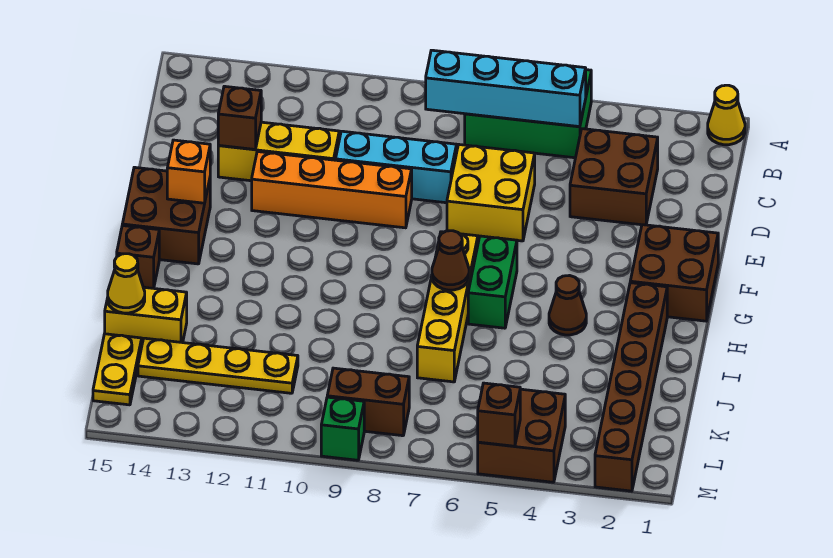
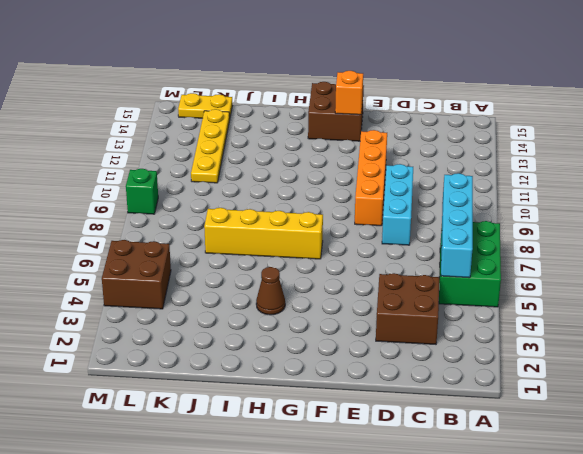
none -> yellow cone A1 level 1
none -> yellow brick D6:E7 level 1
none -> yellow brick D11:D13 level 1

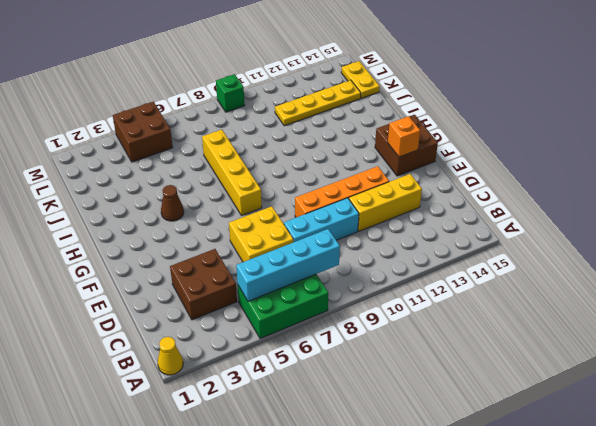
none -> brown brick F1:G2 level 1
none -> green brick G6:H6 level 1
none -> brown brick H2:M2 level 1

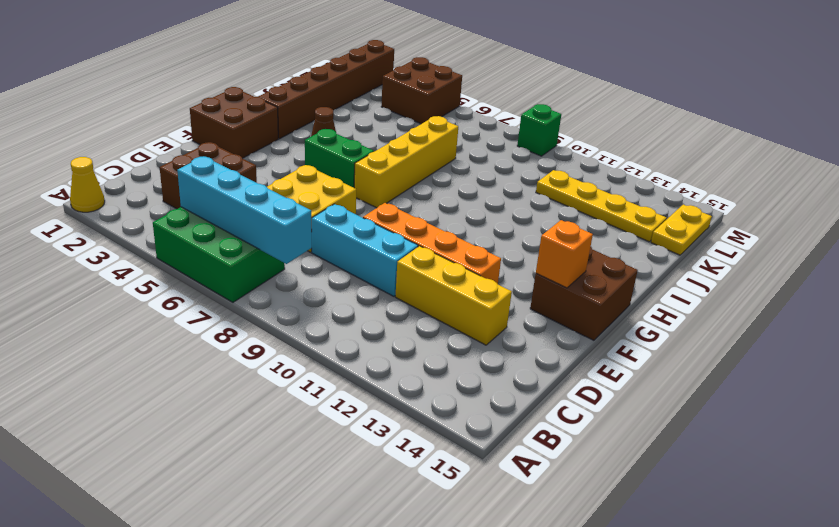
green brick G5:G6 level 1 -> green brick G6:H6 level 1
none -> brown brick H15 level 1
none -> yellow brick J14:J15 level 1
none -> brown brick L8:L9 level 1

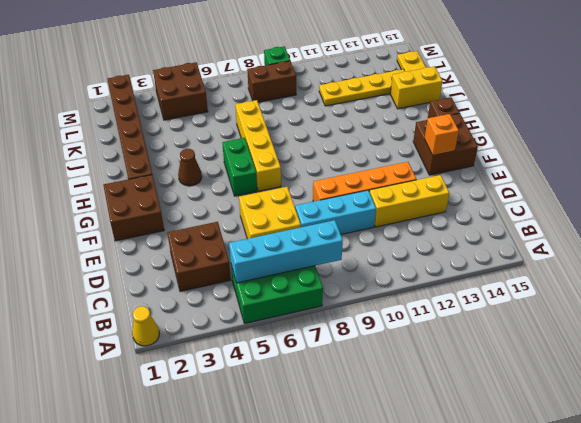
none -> brown brick D13 level 2
none -> brown cone H7 level 2
none -> yellow cone J15 level 2

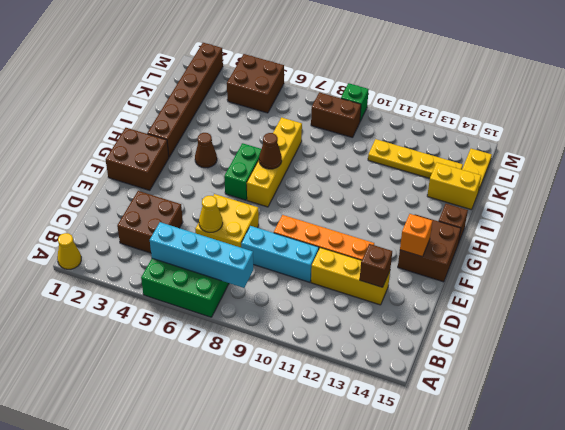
yellow cone D6 level 2 -> yellow cone J15 level 2
none -> brown brick M5 level 2

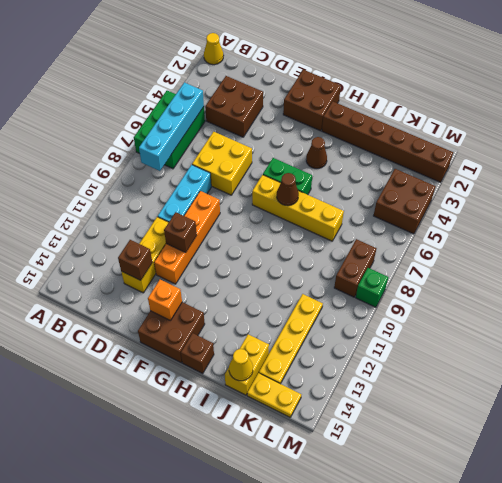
brown brick E11 level 2 -> brown brick M5 level 2

